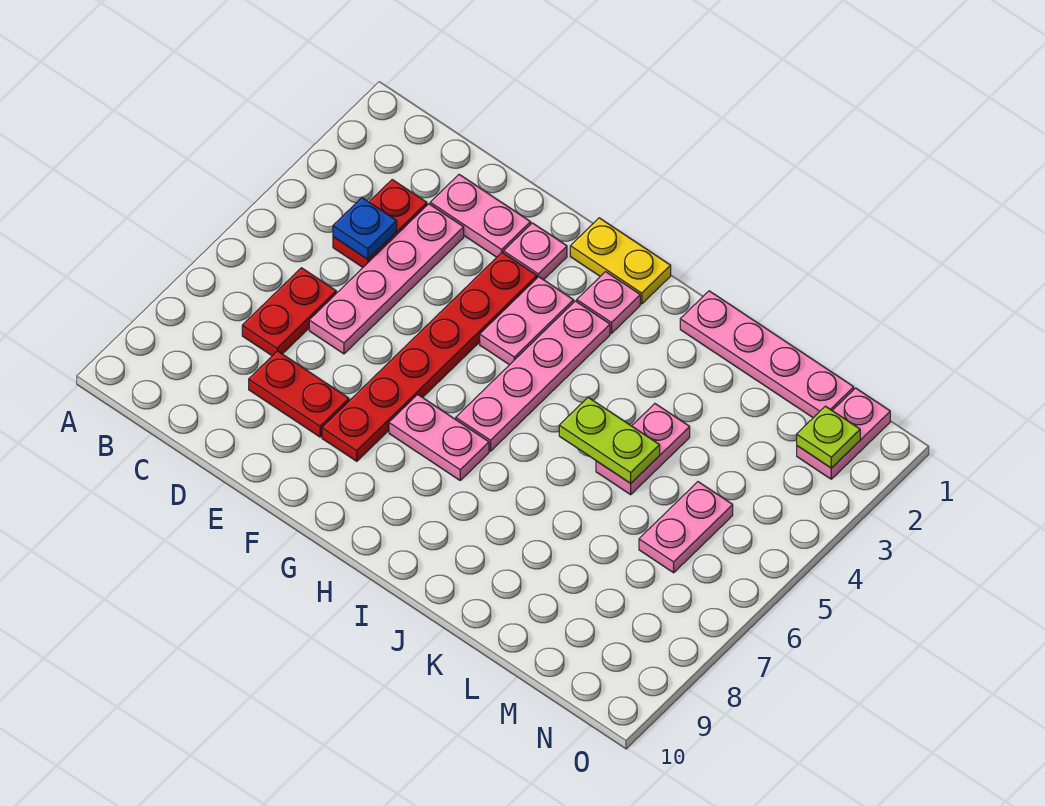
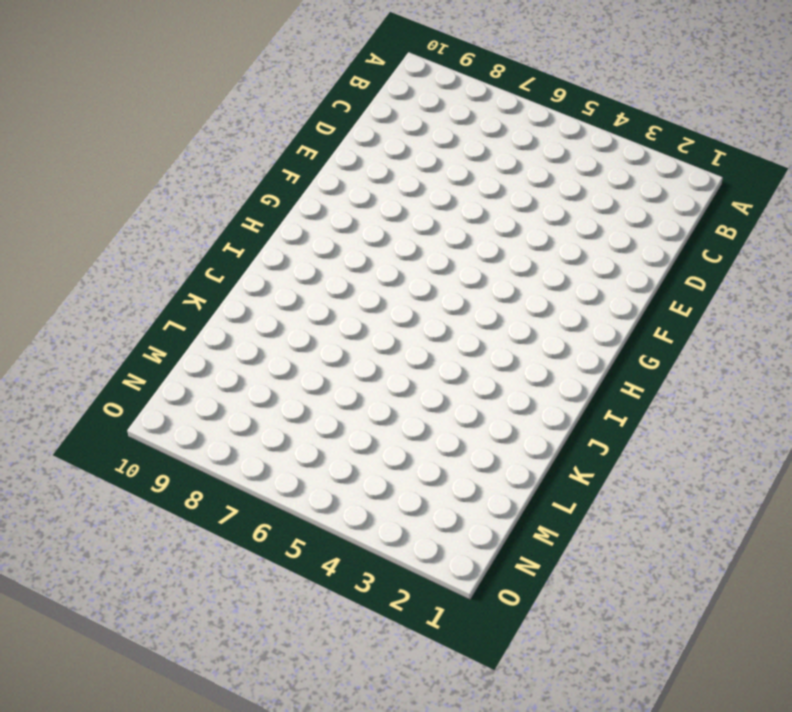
none -> red plate C3:C4 level 1
none -> red plate C6:C7 level 1
none -> pink plate D2:E2 level 1

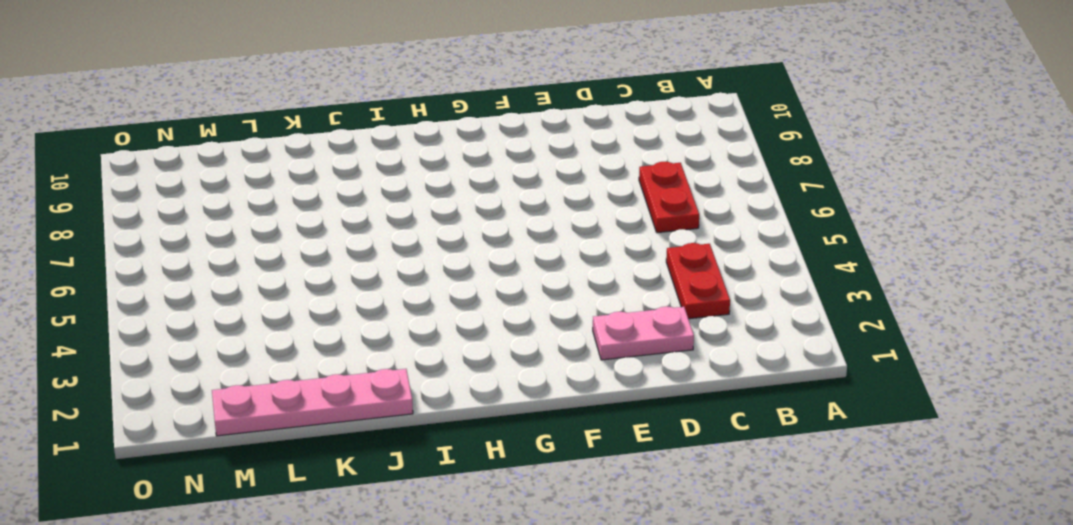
none -> pink plate D3:D6 level 1
none -> red plate D8:E8 level 1
none -> pink plate F2 level 1

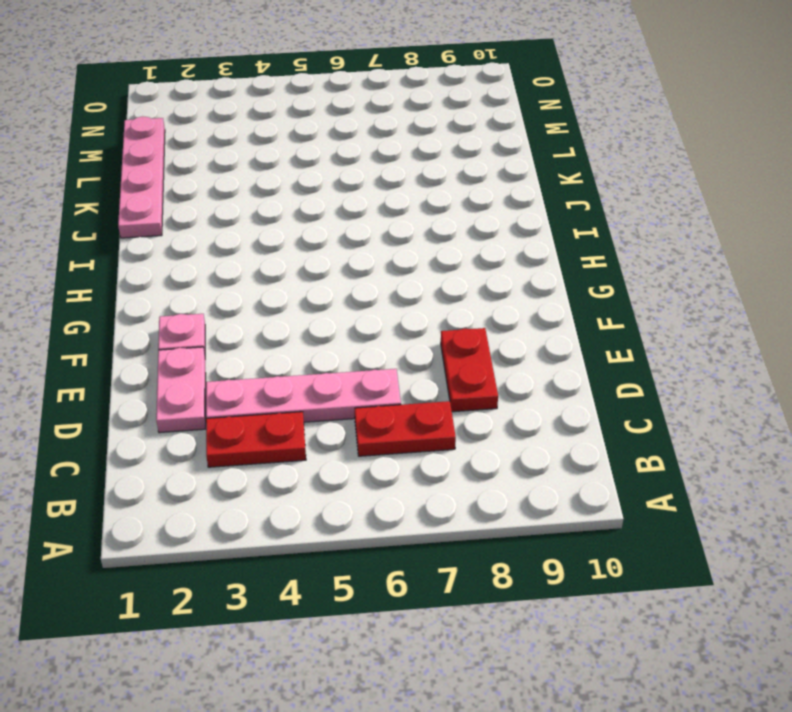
none -> red plate F3:F8 level 1
none -> yellow plate G1:H1 level 1
none -> pink plate G3:G4 level 1

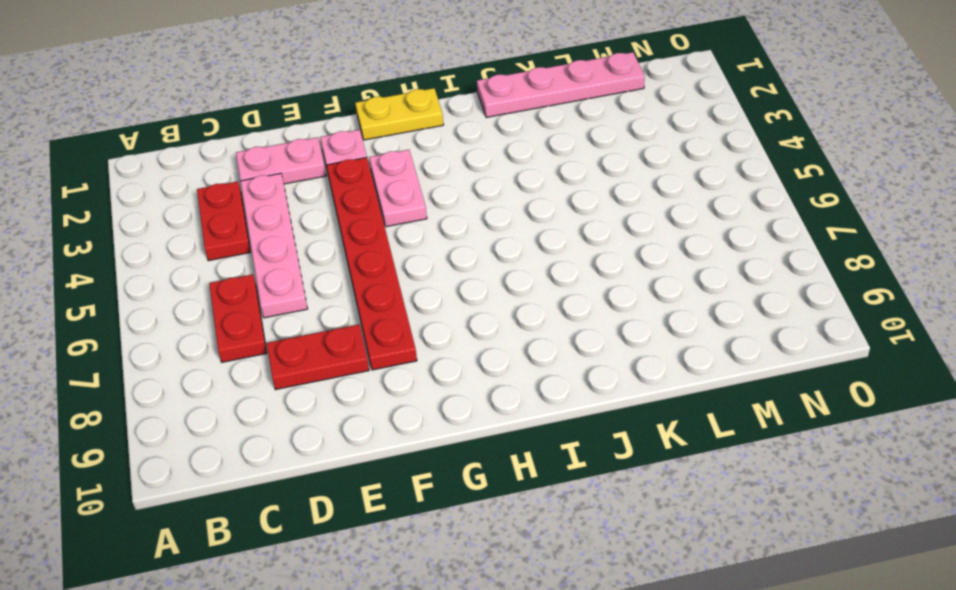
none -> pink plate G7:H7 level 1
none -> pink plate H2 level 1
none -> pink plate H3:H6 level 1

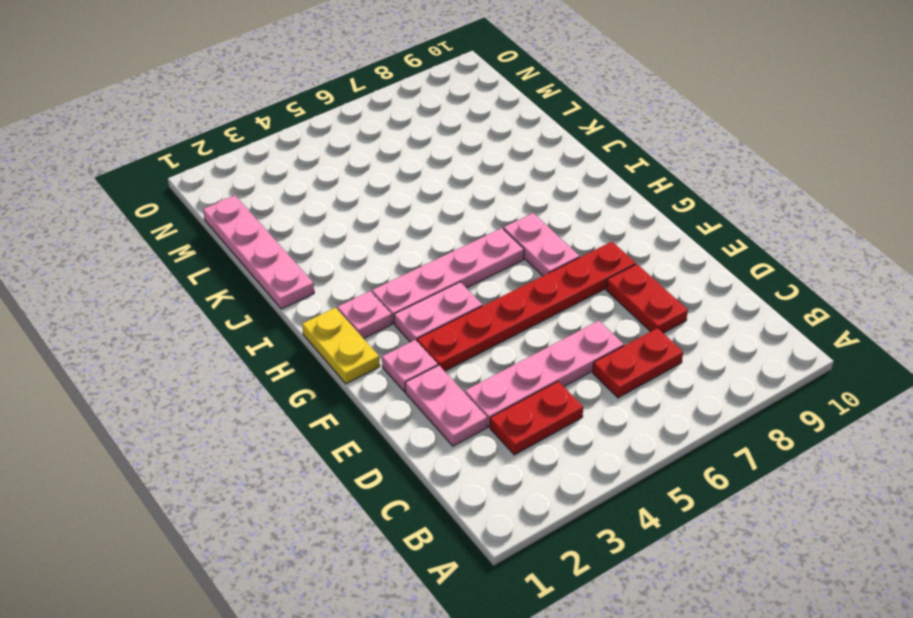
none -> pink plate K4:K5 level 1
none -> pink plate M5:M6 level 1
none -> pink plate N1:N2 level 1

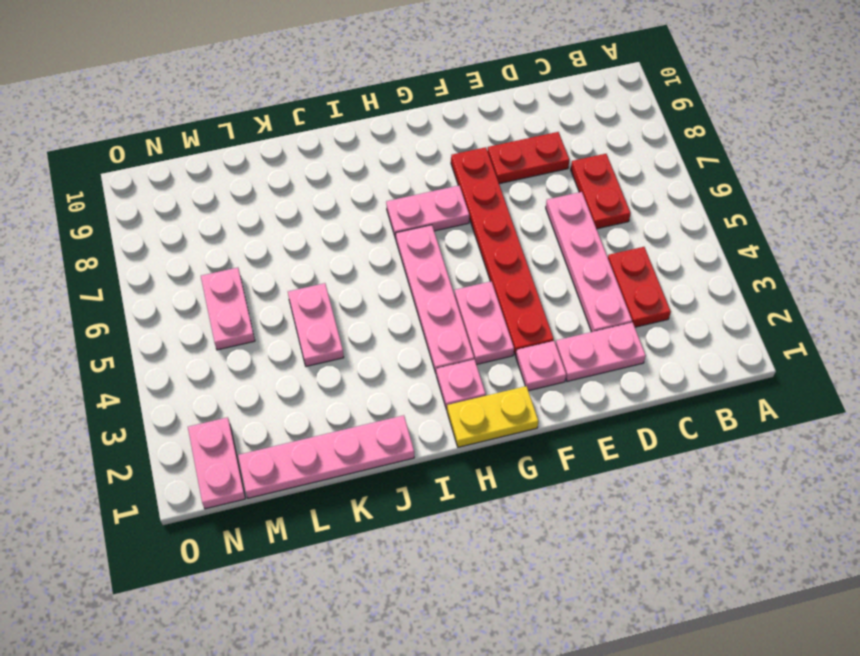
none -> blue plate C4 level 2
none -> lime plate J5:K5 level 2
none -> lime plate N2 level 2

